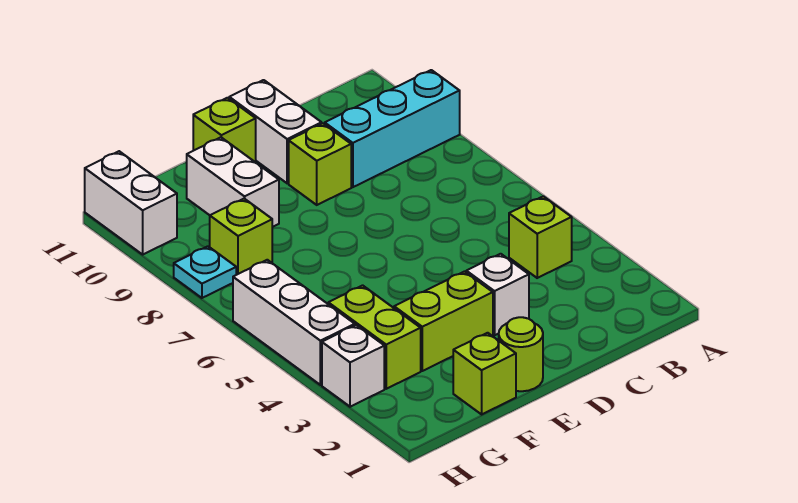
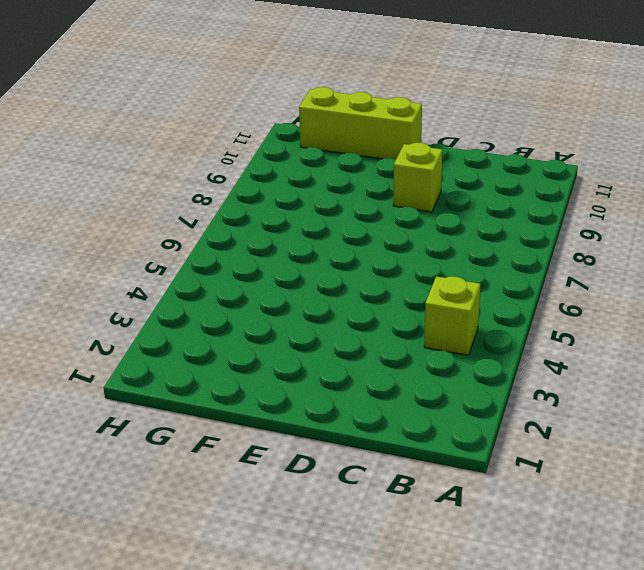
lime brick E11:G11 level 1 -> lime brick E11 level 1
none -> cyan brick A9:C9 level 1
none -> white brick D3 level 1
none -> white brick D10:D11 level 1

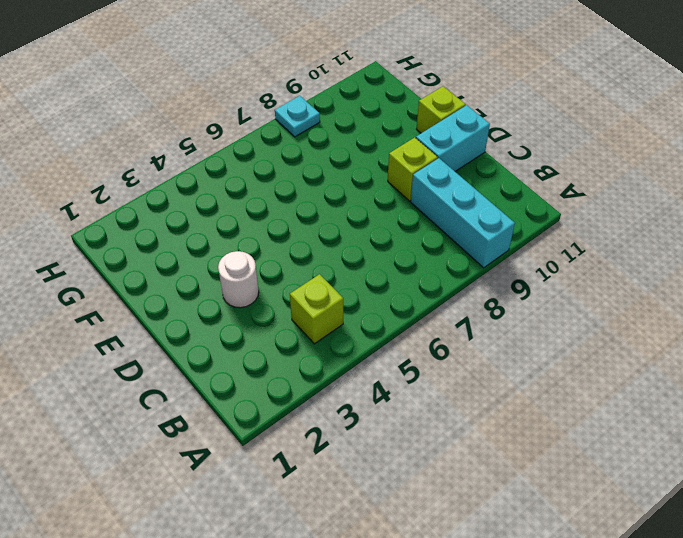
white round brick D3 level 1 -> white brick D3 level 1
cyan brick D10:D11 level 1 -> white brick D10:D11 level 1
none -> lime round brick E1 level 1
none -> lime brick E3:F3 level 1
none -> lime brick F1 level 1

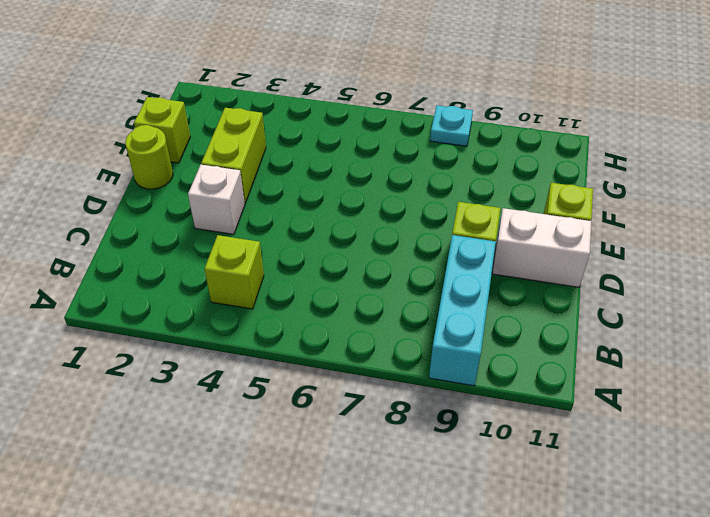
none -> white brick F9:F10 level 1
none -> lime brick G3:G4 level 1
none -> lime brick G8 level 1

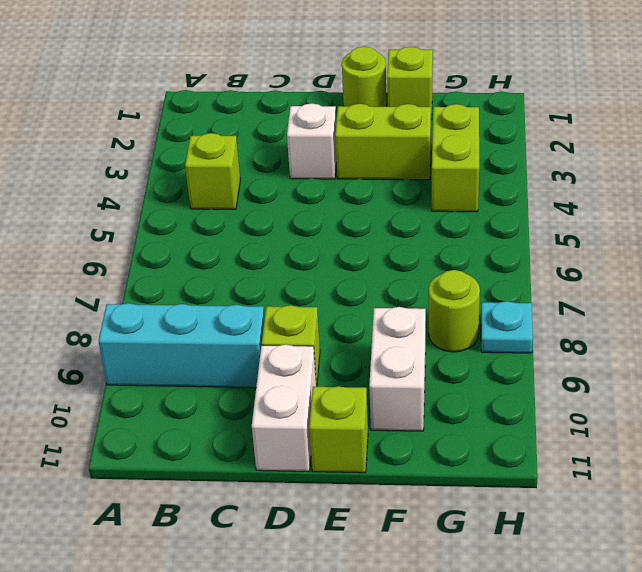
lime round brick G8 level 1 -> lime brick G8 level 1
none -> white brick H3 level 1
none -> white brick H4:H6 level 1
none -> white brick H10:H11 level 1

